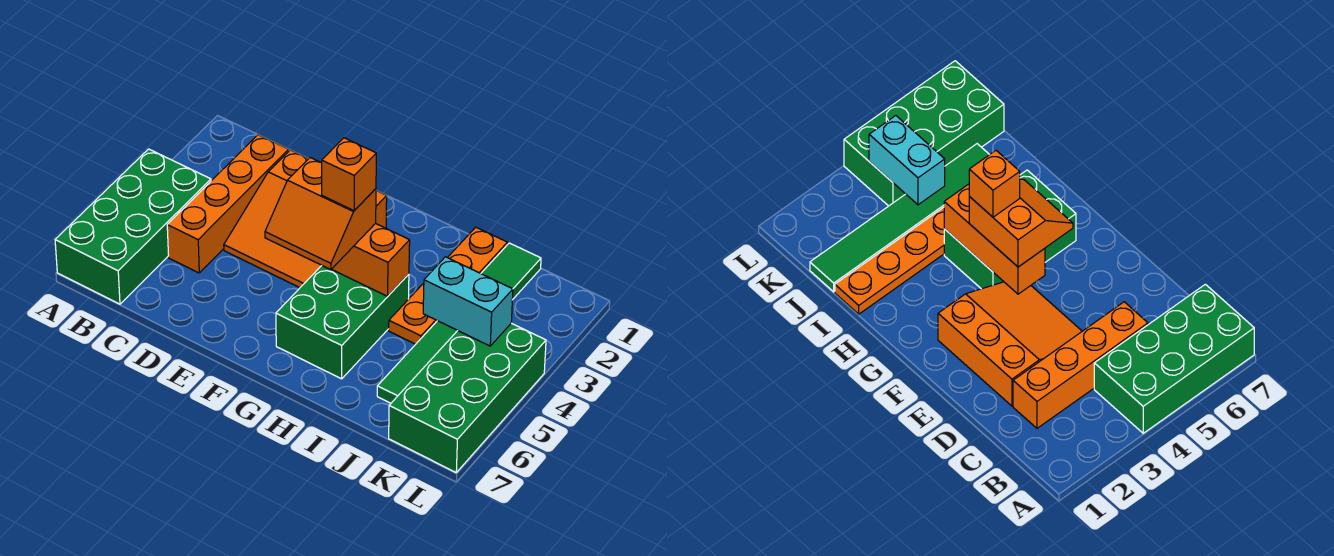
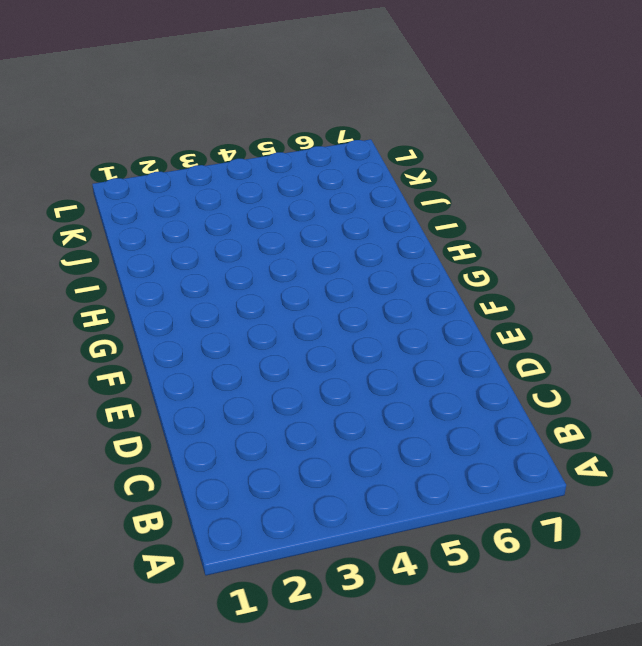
none -> green brick A4:B7 level 1
none -> orange brick C2:C5 level 1

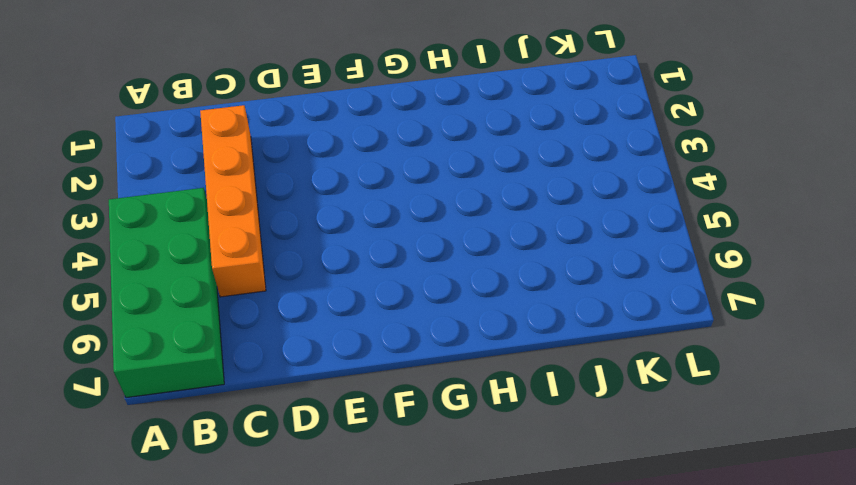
none -> orange slope D2:F4 level 1 top 2
none -> green brick G4:H6 level 1

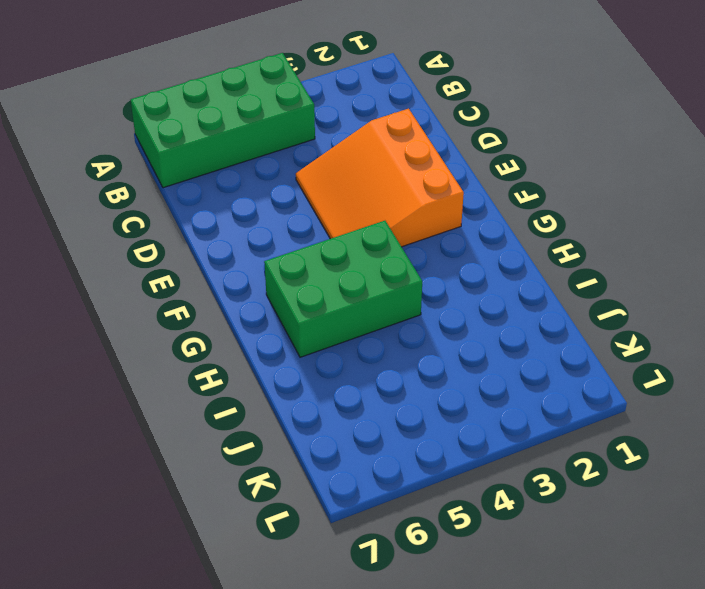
none -> orange brick C2:C5 level 1
none -> orange plate I1:I4 level 1

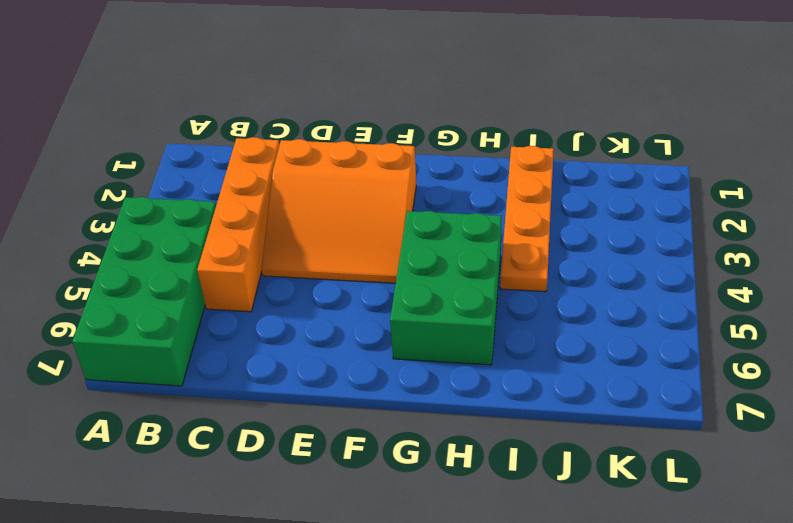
none -> green tile J1:J6 level 1
none -> green brick K4:L7 level 1

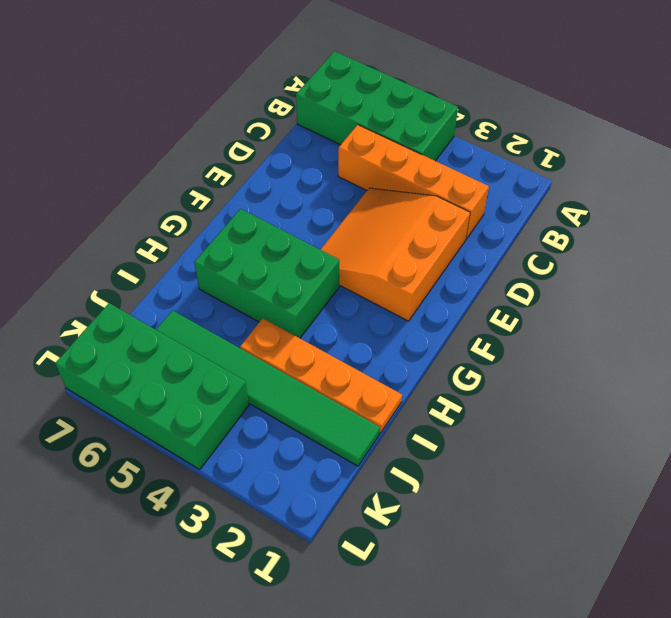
none -> orange brick F4:H4 level 2
none -> cyan brick J4:K4 level 2

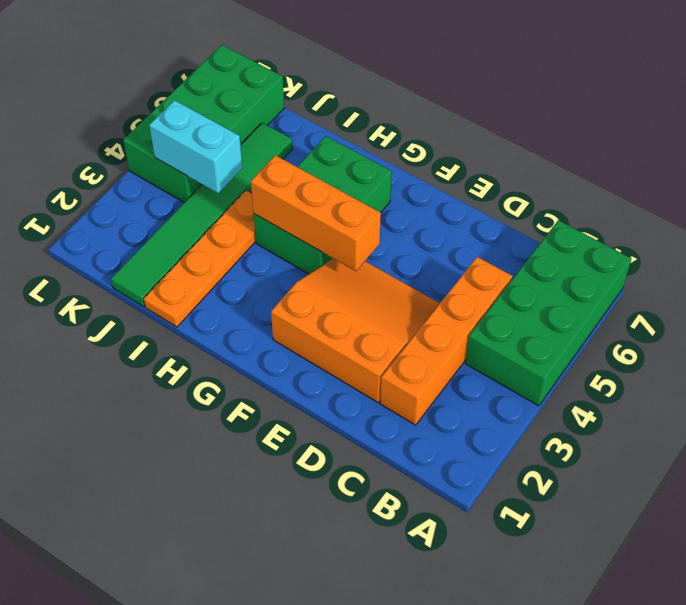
none -> orange slope F4:G5 level 3 top 4
none -> orange brick G4 level 4

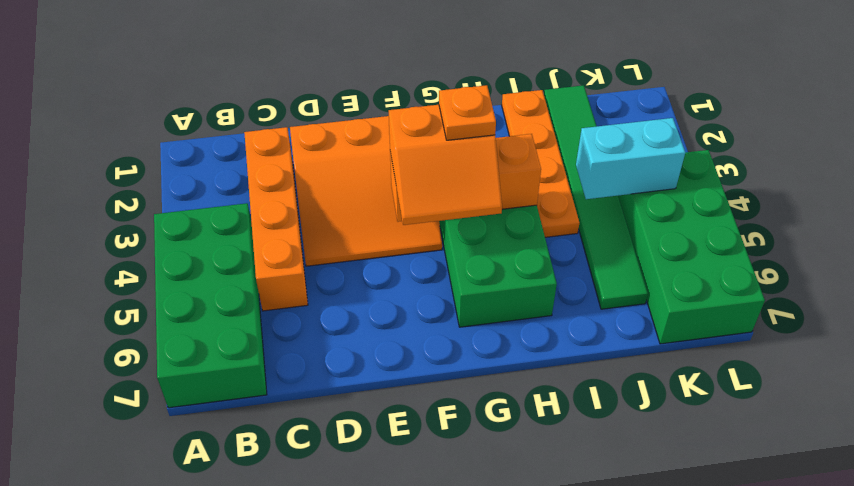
orange plate G4 level 4 -> orange brick G4 level 4

